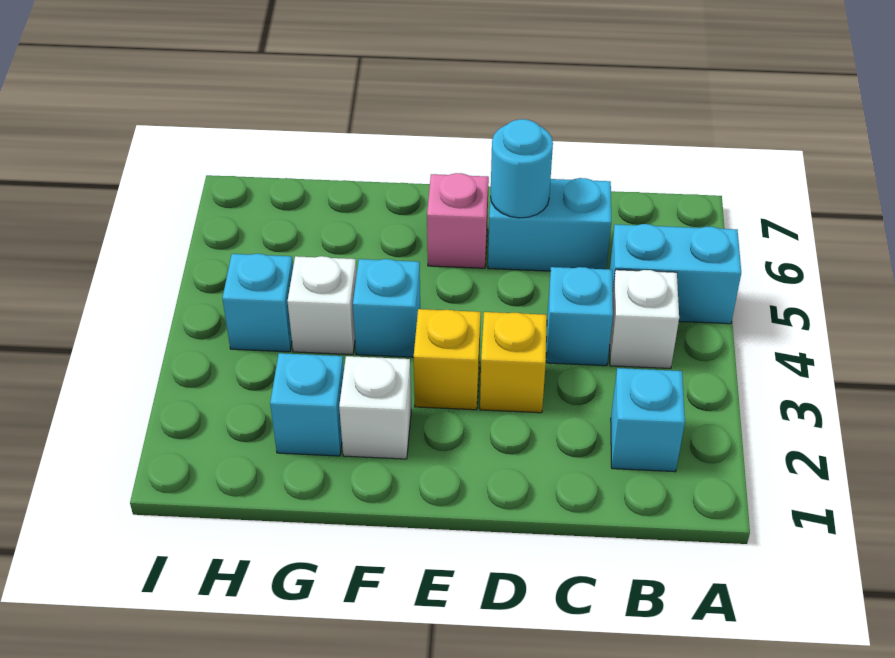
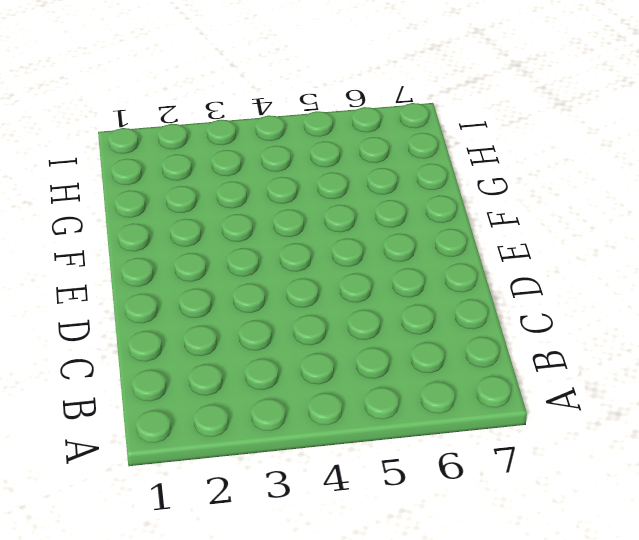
none -> cyan brick A5:B5 level 1
none -> cyan brick B2 level 1
none -> white brick B4 level 1

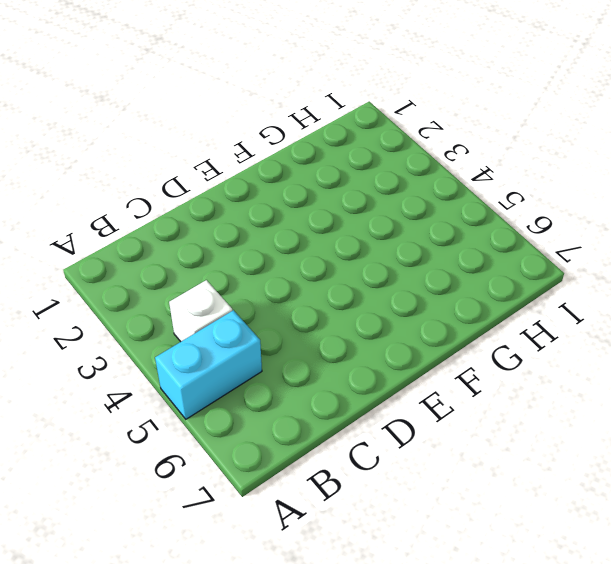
none -> cyan brick B2 level 1
none -> cyan brick C4 level 1
none -> cyan brick C6:D6 level 1

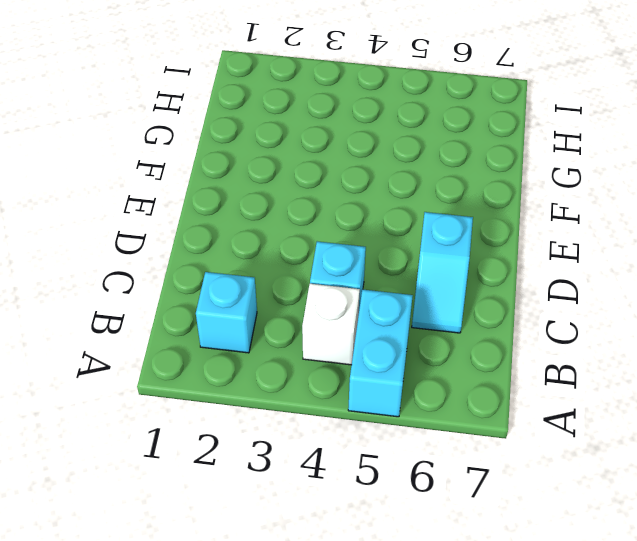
cyan slope C6:D6 level 1 top D -> cyan brick C6:D6 level 1
none -> yellow brick D3 level 1
none -> yellow brick E3 level 1
none -> pink brick E6 level 1

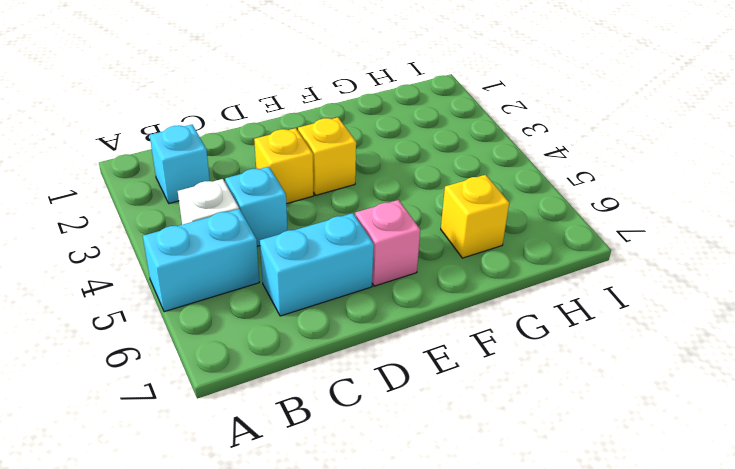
yellow brick G6 level 1 -> none
none -> white brick F2 level 1
none -> cyan brick F4 level 1
none -> cyan brick G2 level 1

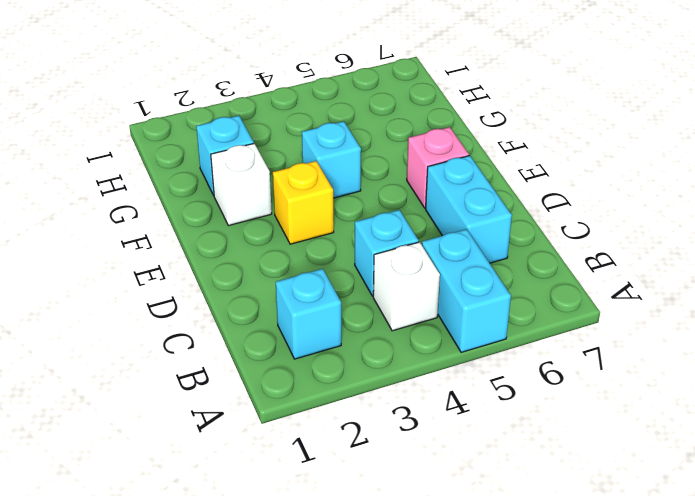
none -> yellow brick D3 level 1
none -> white brick G4 level 1
none -> cyan brick H4 level 1

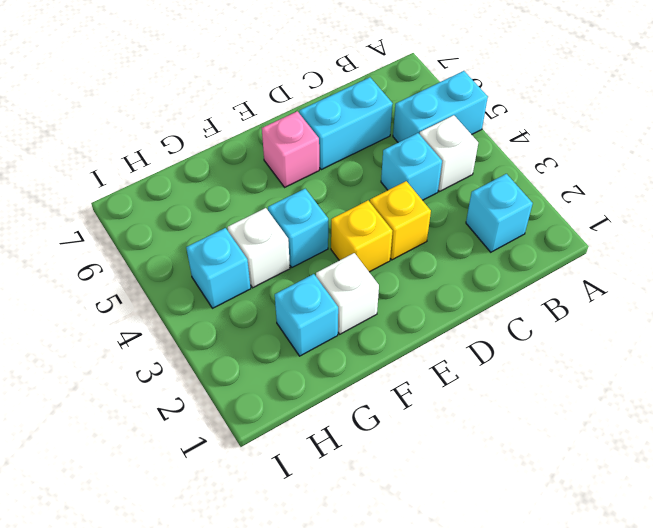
none -> cyan round brick D6 level 2

